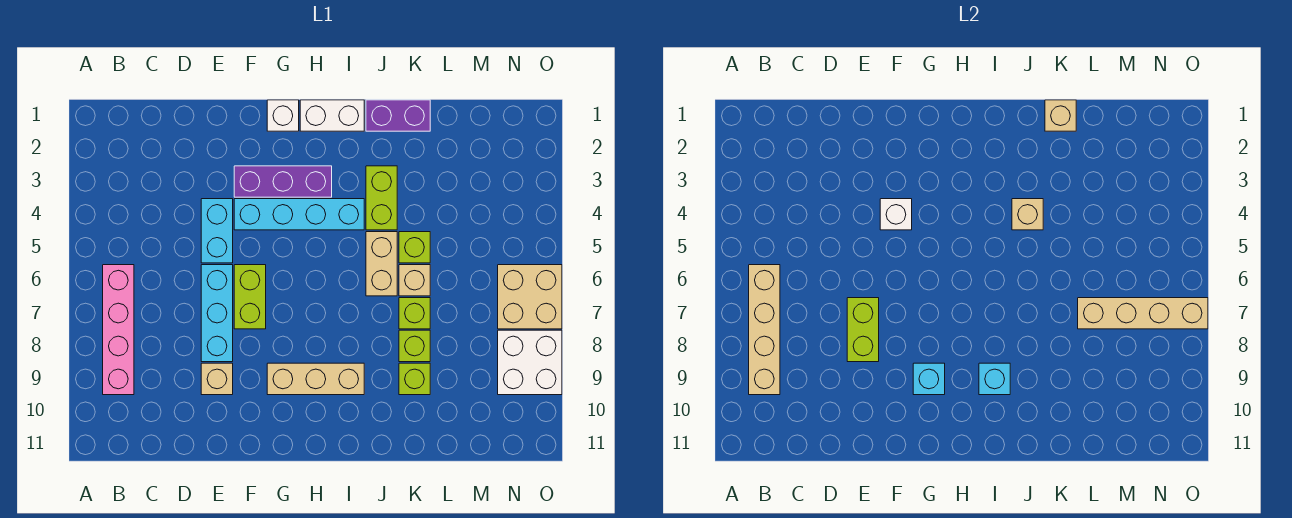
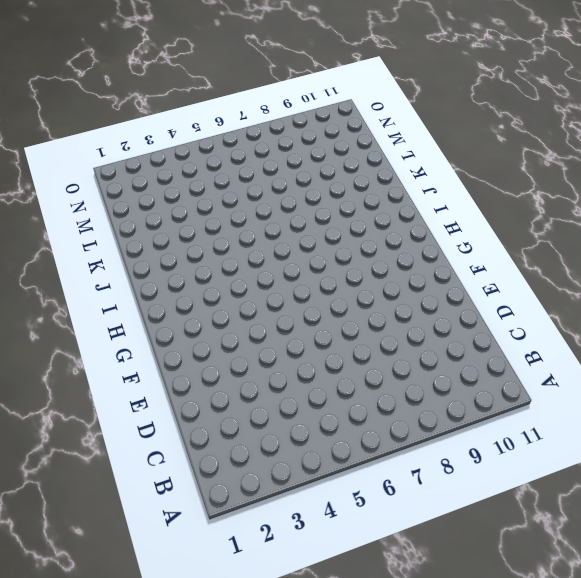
none -> pink brick B6:B9 level 1
none -> cyan brick E4:E5 level 1
none -> cyan brick E6:E8 level 1

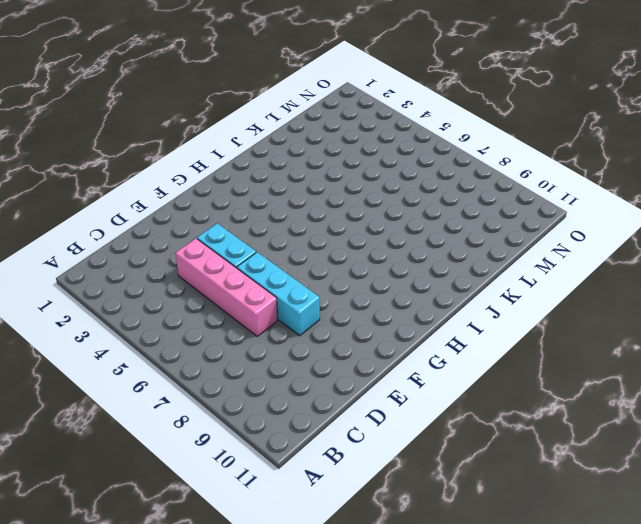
pink brick D4:D7 level 1 -> pink brick B6:B9 level 1
none -> tan brick E9 level 1
none -> purple brick F3:H3 level 1
none -> cyan brick F4:I4 level 1

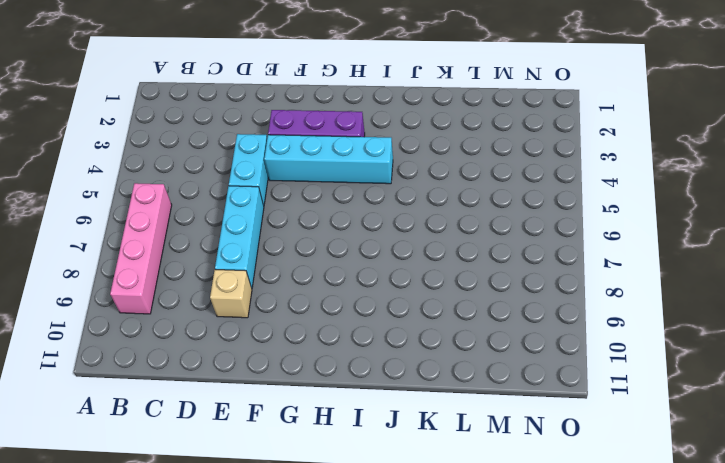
none -> lime brick F6:F7 level 1
none -> white brick G1 level 1
none -> tan brick G9:I9 level 1

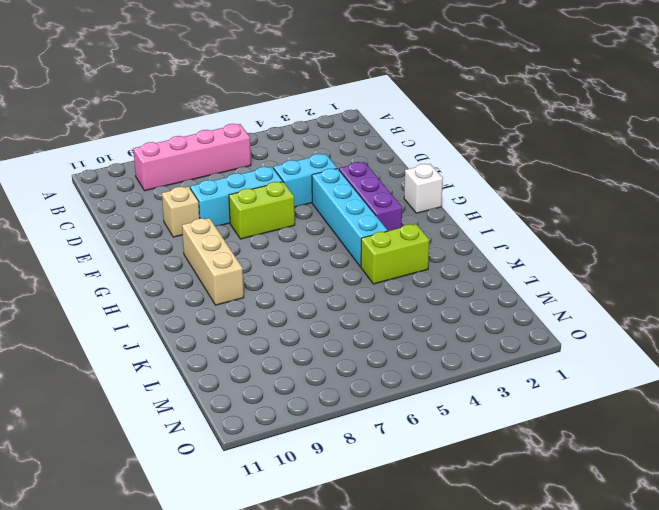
none -> white brick H1:I1 level 1
none -> purple brick J1:K1 level 1
none -> tan brick J5:J6 level 1

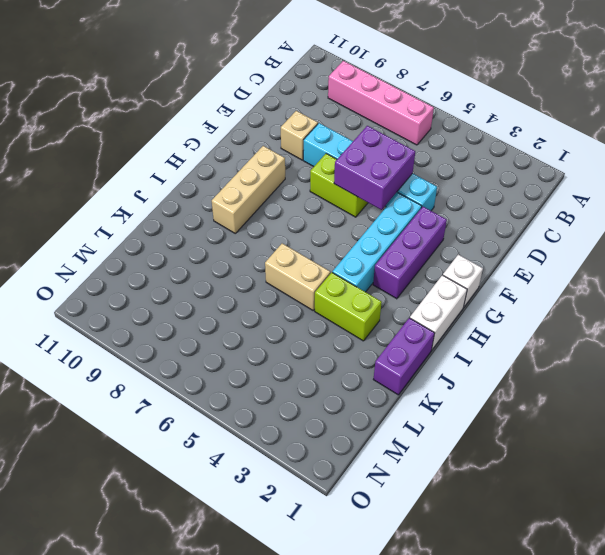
purple brick E5:F6 level 2 -> none
none -> lime brick K5 level 1
none -> tan brick K6 level 1
none -> lime brick K7 level 1

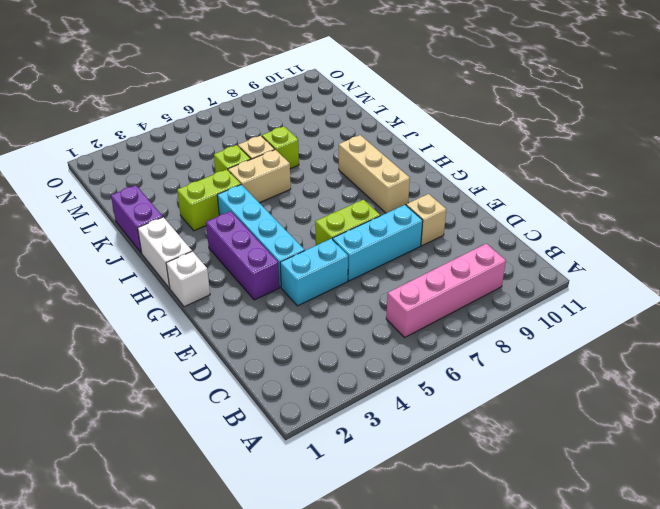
none -> lime brick K8 level 1
none -> lime brick K9 level 1
none -> tan brick N6:O7 level 1

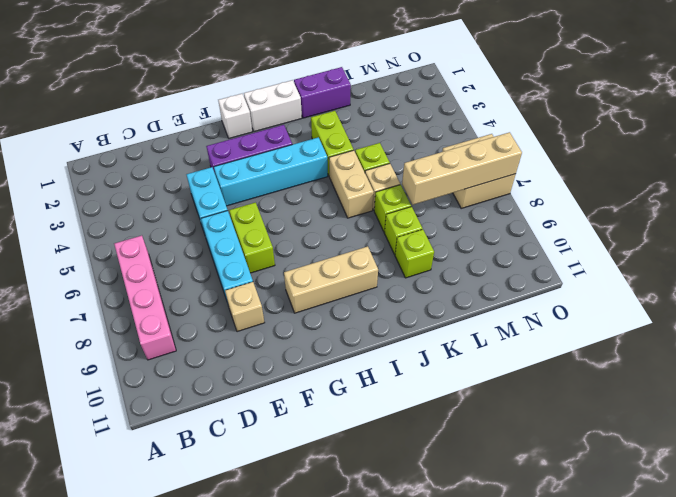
none -> white brick N8:O9 level 1
none -> tan brick B6:B9 level 2
none -> lime brick E7:E8 level 2

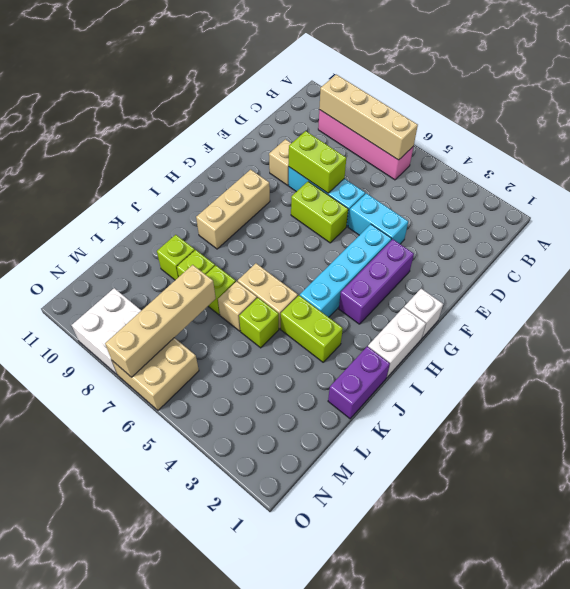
none -> white brick F4 level 2
none -> cyan brick G9 level 2
none -> cyan brick I9 level 2

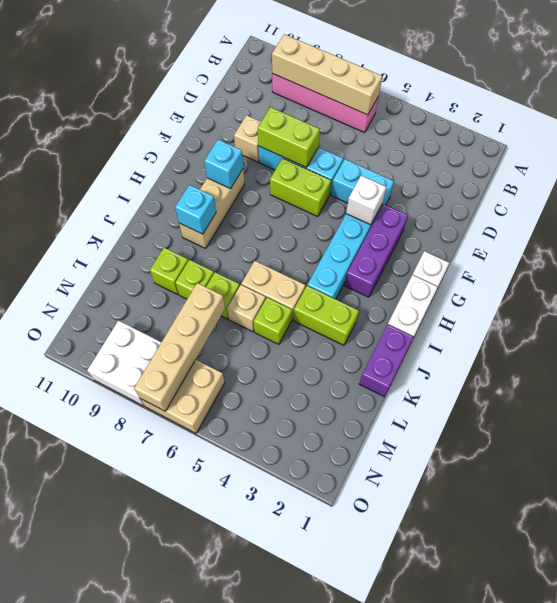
none -> tan brick J4 level 2
none -> tan brick K1 level 2

